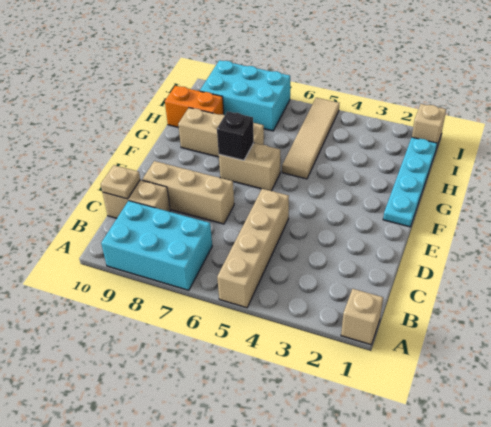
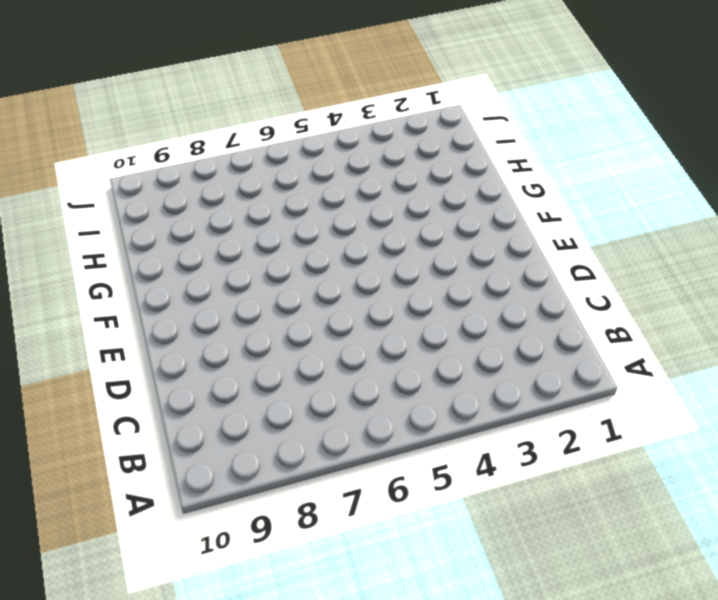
none -> tan brick A1 level 1
none -> tan brick A5:D5 level 1
none -> cyan brick A7:B9 level 1

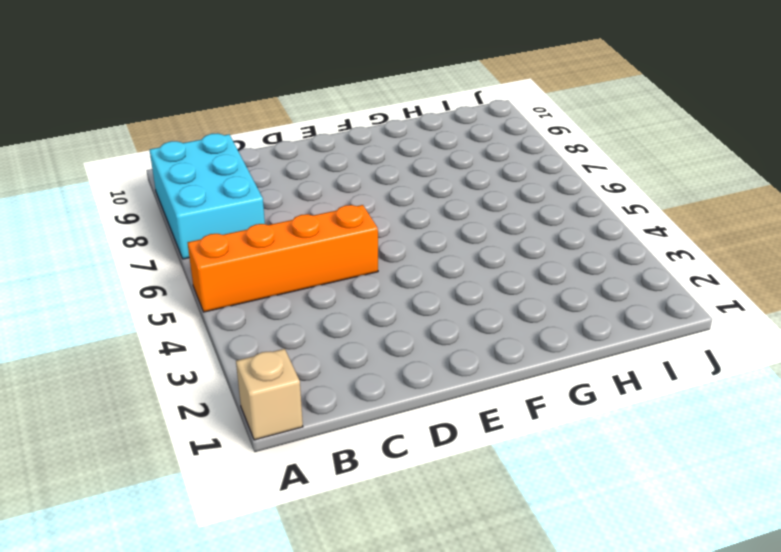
orange brick A5:D5 level 1 -> tan brick A5:D5 level 1
none -> tan brick C9:C10 level 1
none -> tan brick D7:D9 level 1
none -> cyan plate F1:I1 level 1

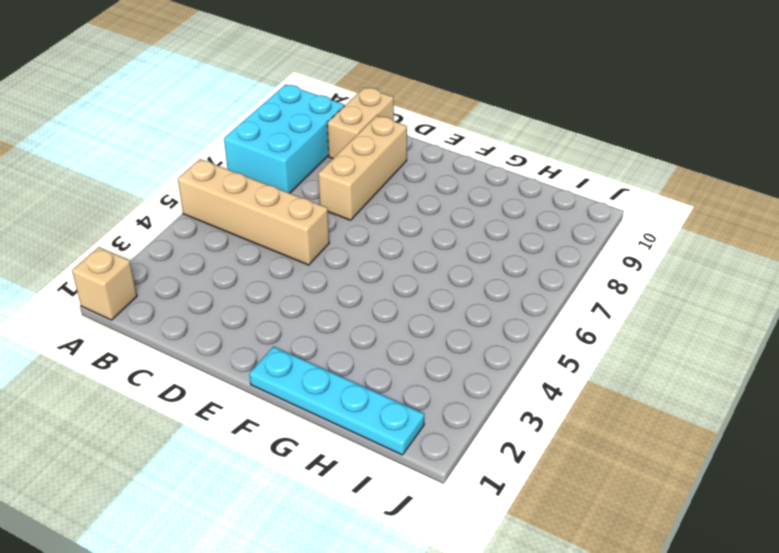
none -> tan brick F6:F7 level 1
none -> tan tile G5:J5 level 1
none -> tan brick G7:G9 level 1

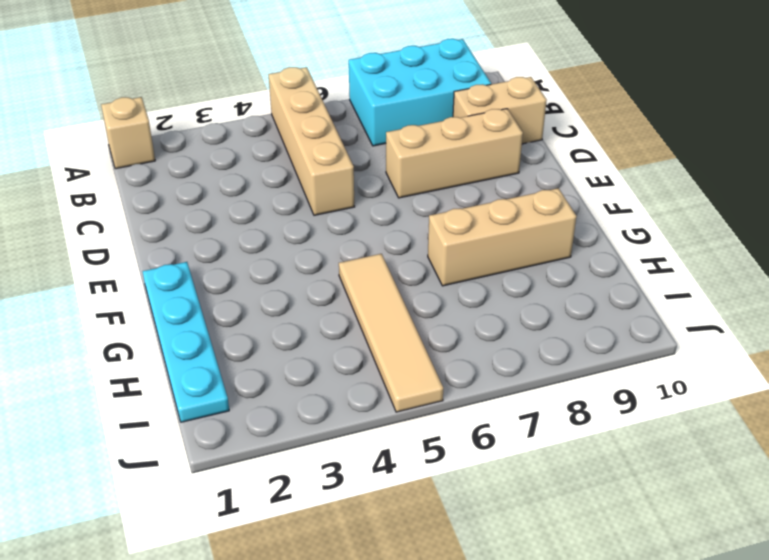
none -> tan brick F6:F7 level 1
none -> orange brick H9:H10 level 1
none -> cyan brick I7:J9 level 1

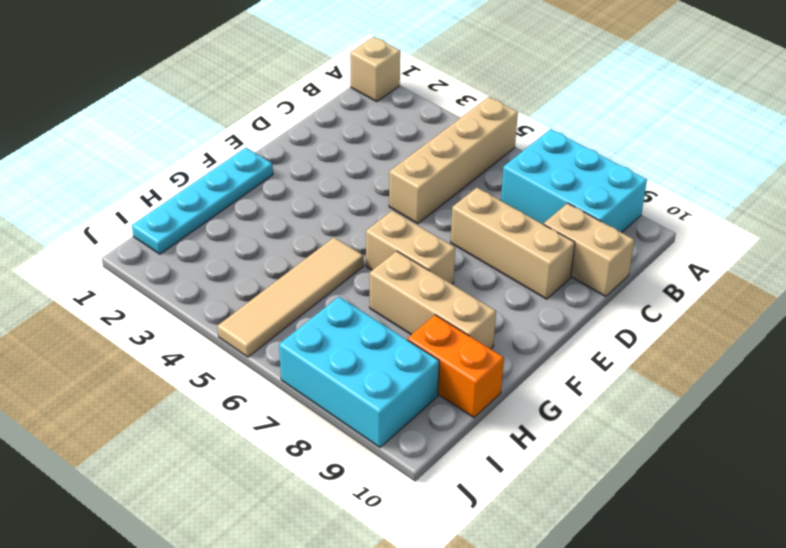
none -> tan brick J1 level 1
none -> tan plate C10 level 2
none -> black brick F7 level 2

